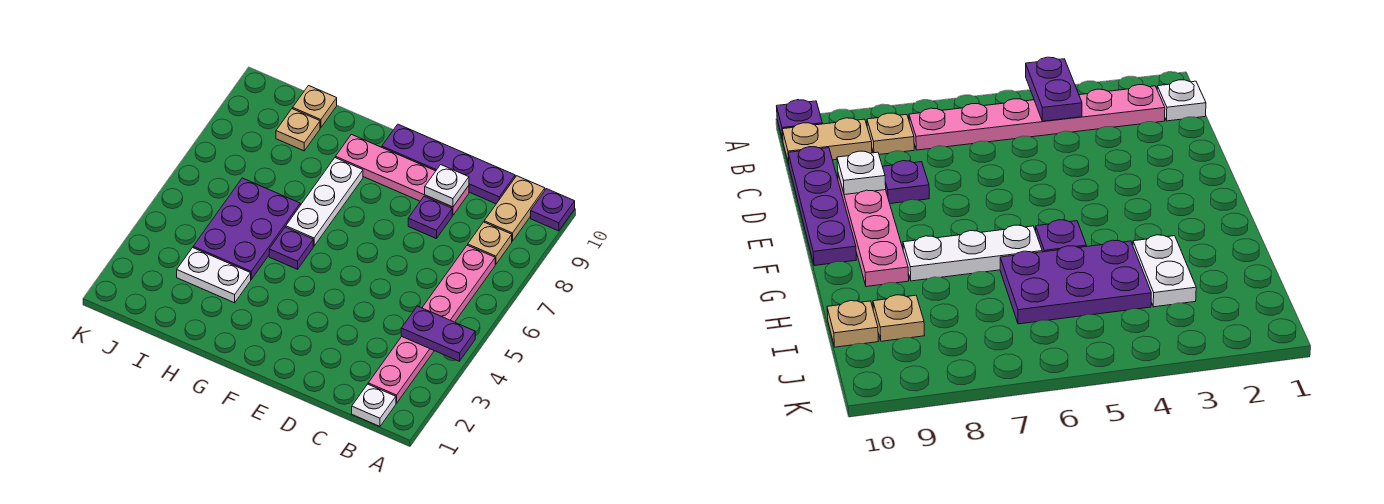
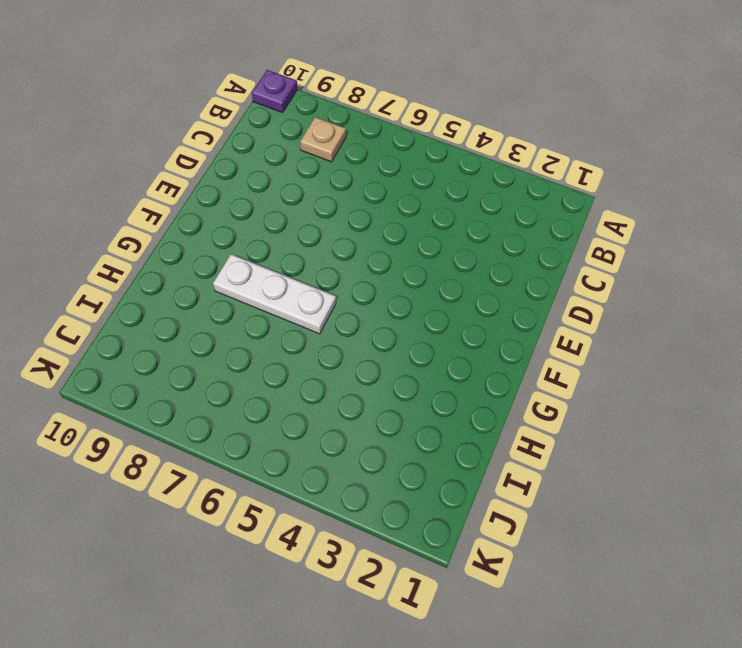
none -> white plate B1 level 1
none -> pink plate B2:B7 level 1
none -> tan plate B9:B10 level 1

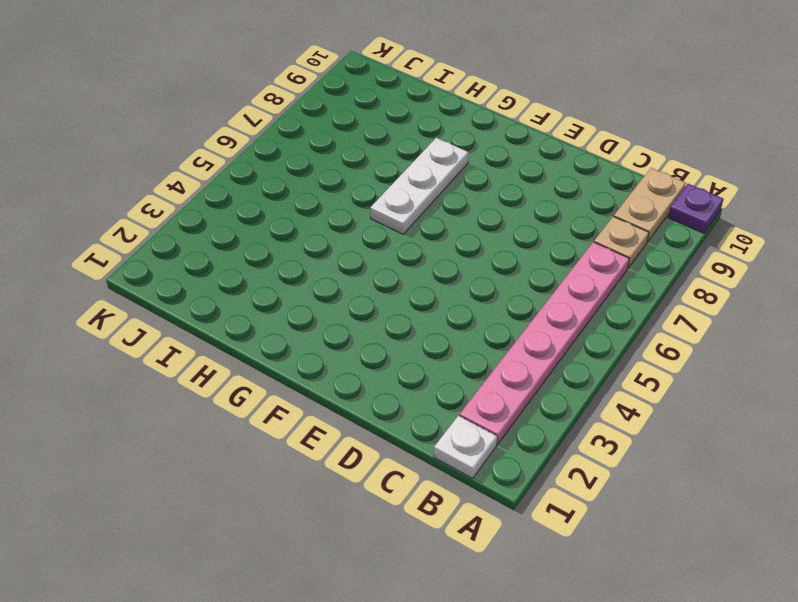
none -> purple plate C10:F10 level 1
none -> purple plate D8 level 1
none -> pink plate D9:G9 level 1

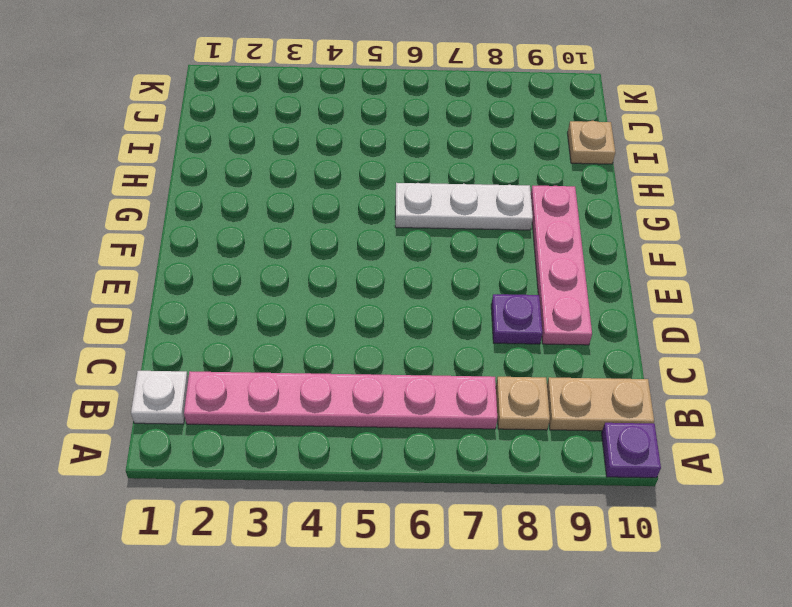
none -> purple plate C10:F10 level 1
none -> purple plate G5 level 1
none -> white plate H3:I3 level 1

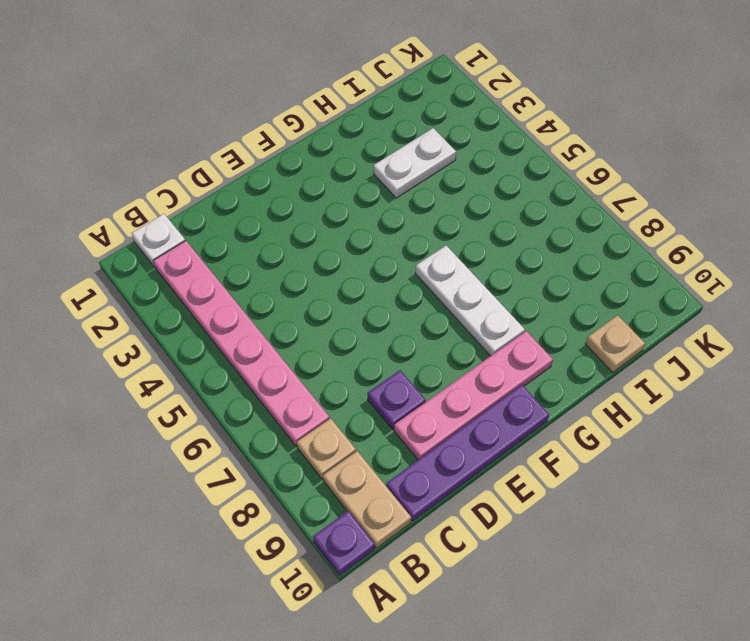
none -> purple plate G5 level 1
none -> purple plate H4:I6 level 1
none -> tan plate I9 level 1

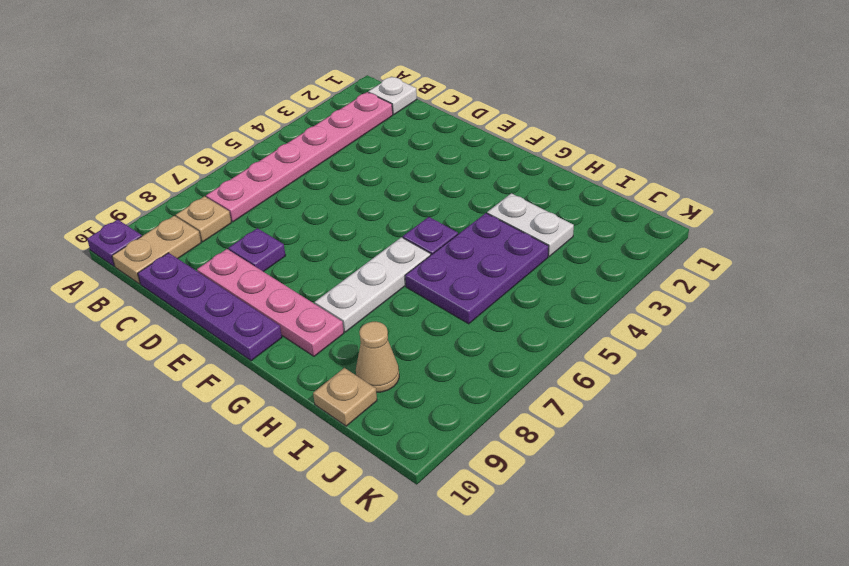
tan cone I9 level 1 -> tan plate I9 level 1
none -> purple plate A4:B4 level 2
none -> white plate D9 level 2

